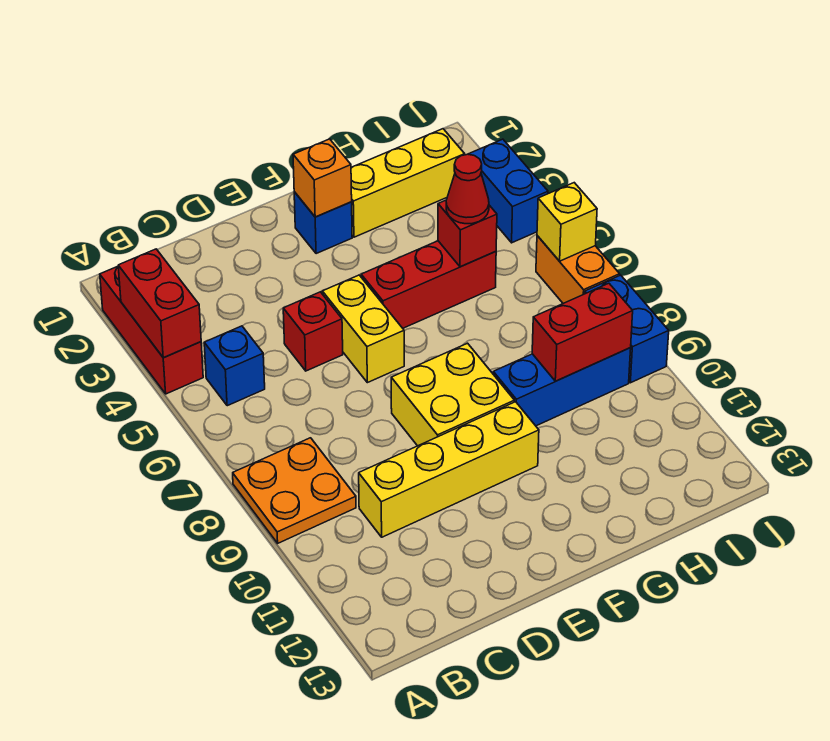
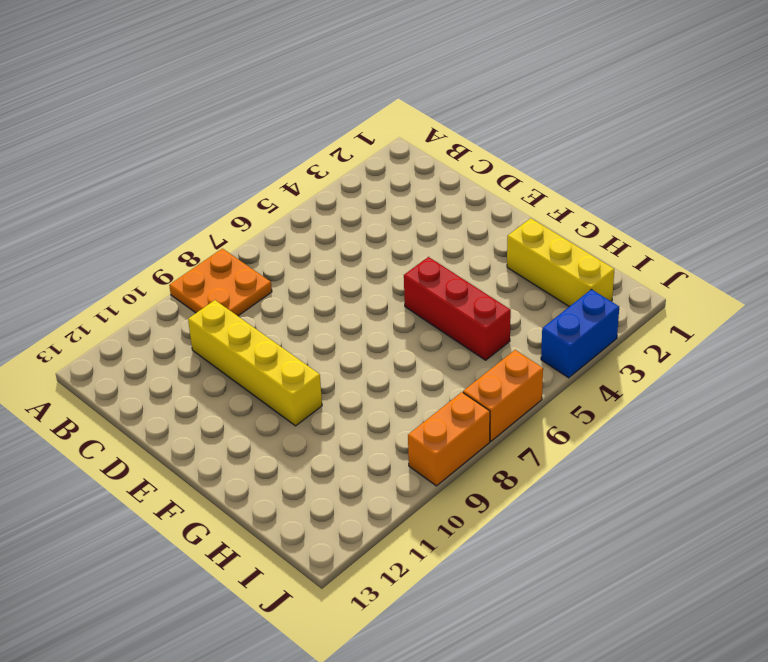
orange brick J8:J9 level 1 -> blue brick J8:J9 level 1
none -> red brick A2:A4 level 1
none -> blue brick B5 level 1
none -> red brick D5 level 1

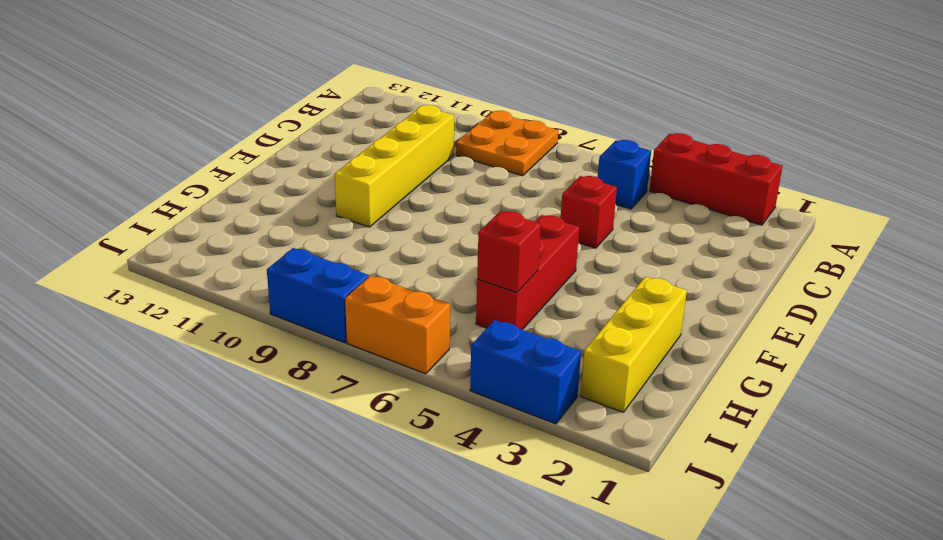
none -> yellow brick E5:E6 level 1
none -> yellow brick E8:F9 level 1
none -> blue brick F2 level 1

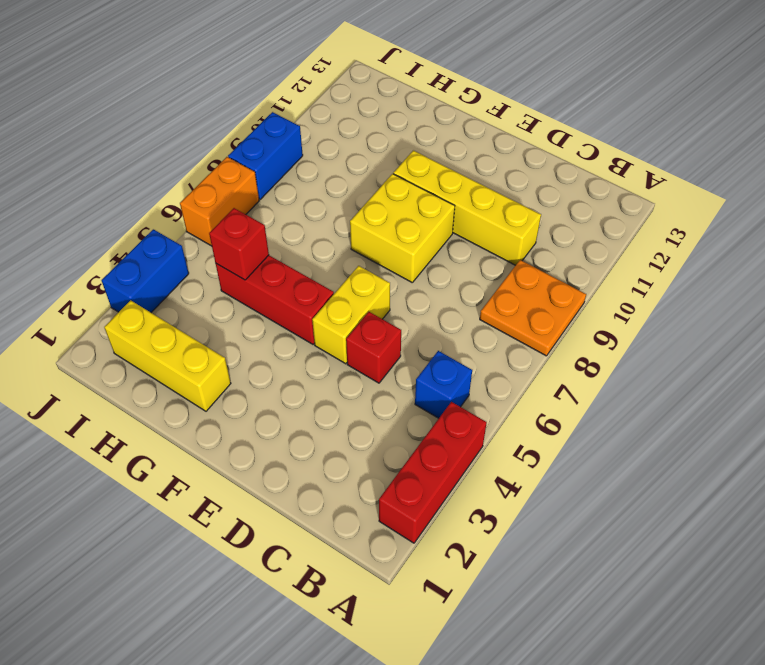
none -> blue brick F2 level 1
none -> blue brick G9:I9 level 1
none -> red brick A3:A4 level 2

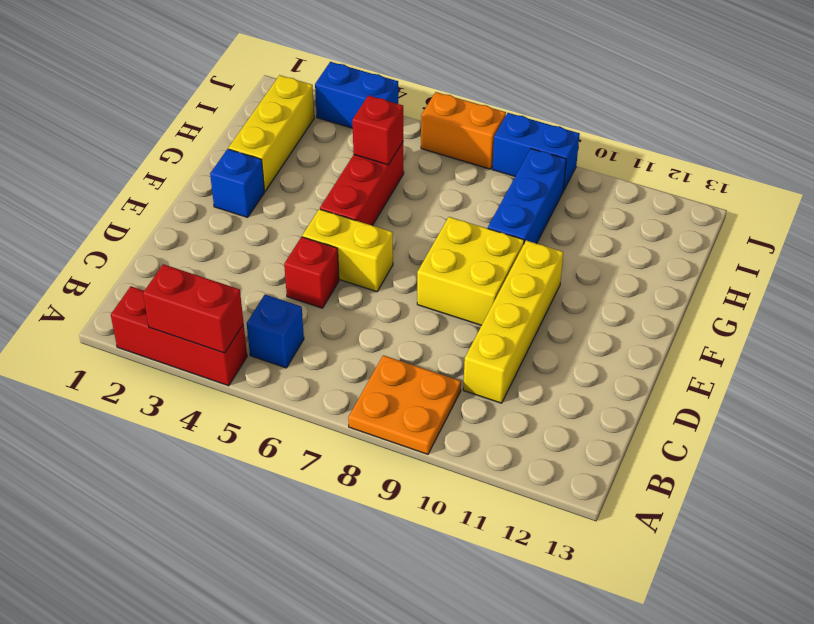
none -> orange brick F2 level 2
none -> red brick H9:I9 level 2
none -> yellow brick J6 level 2

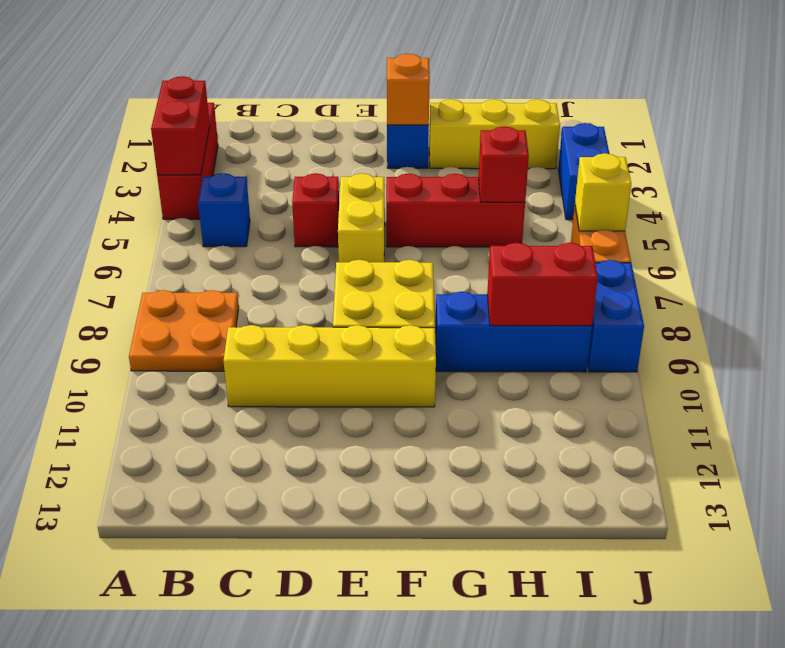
none -> red cone H5 level 3

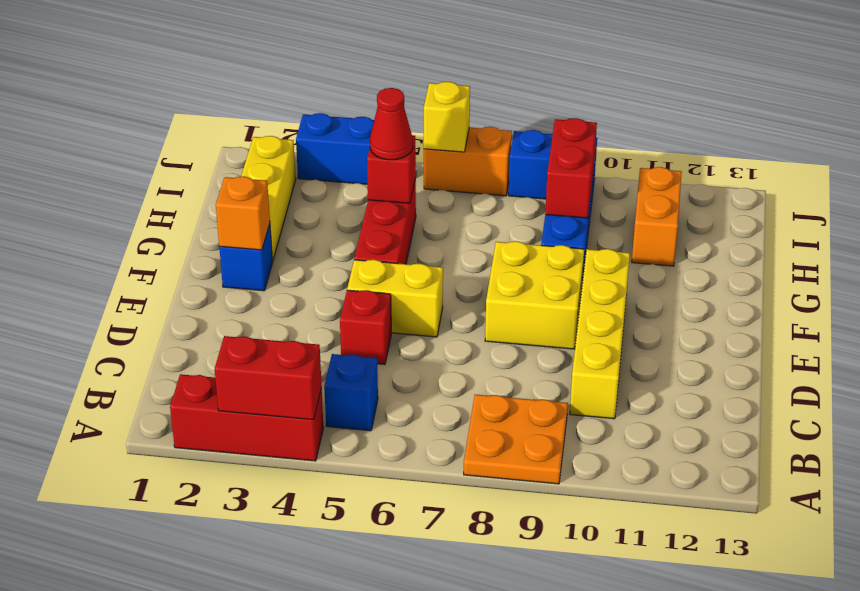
orange brick H11:I11 level 1 -> none

